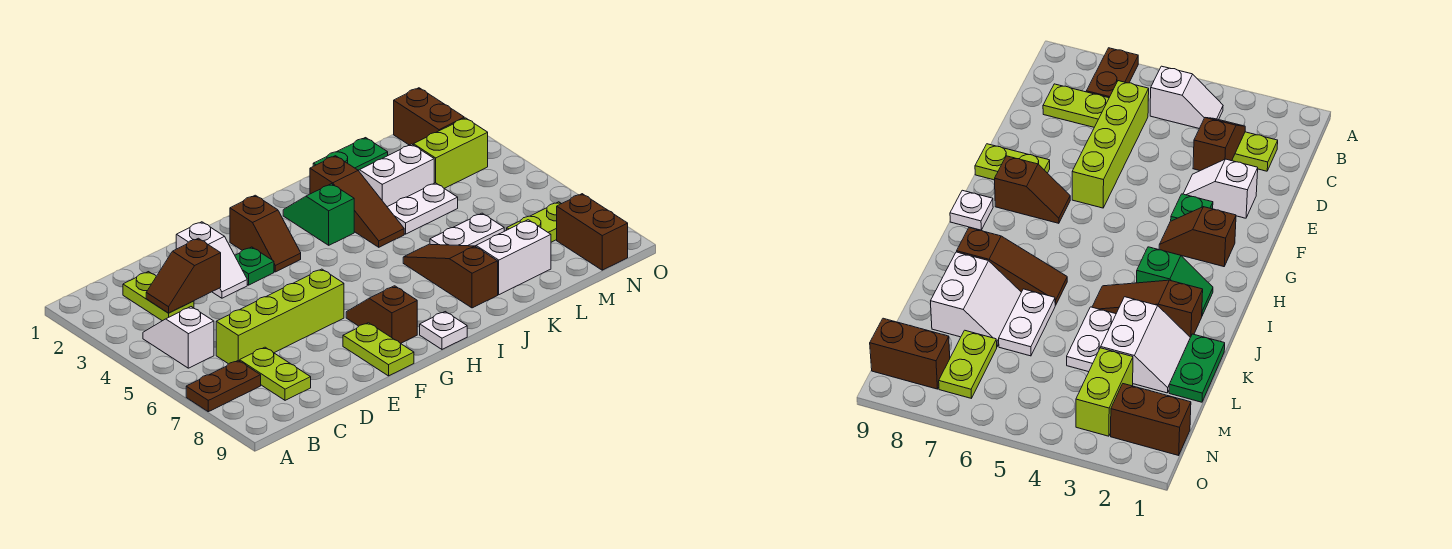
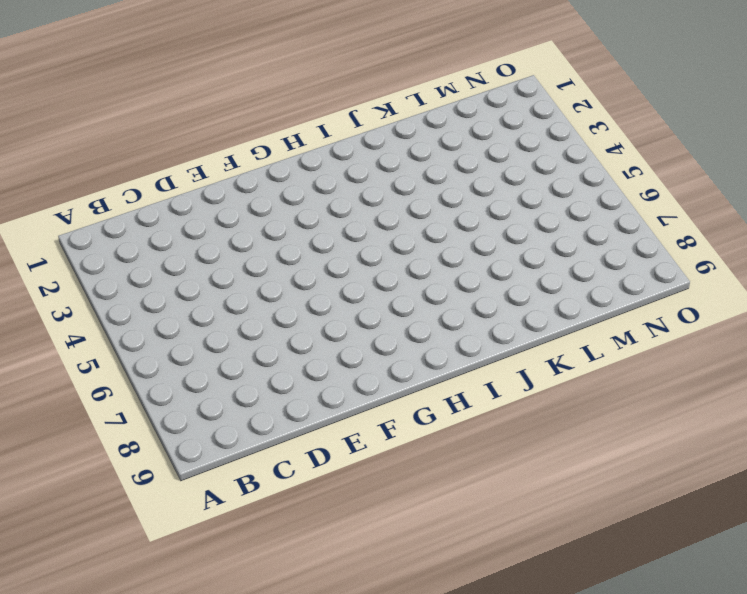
none -> brown plate A7:B7 level 1
none -> white slope B4:B5 level 1 top 5
none -> lime plate C2:C3 level 1

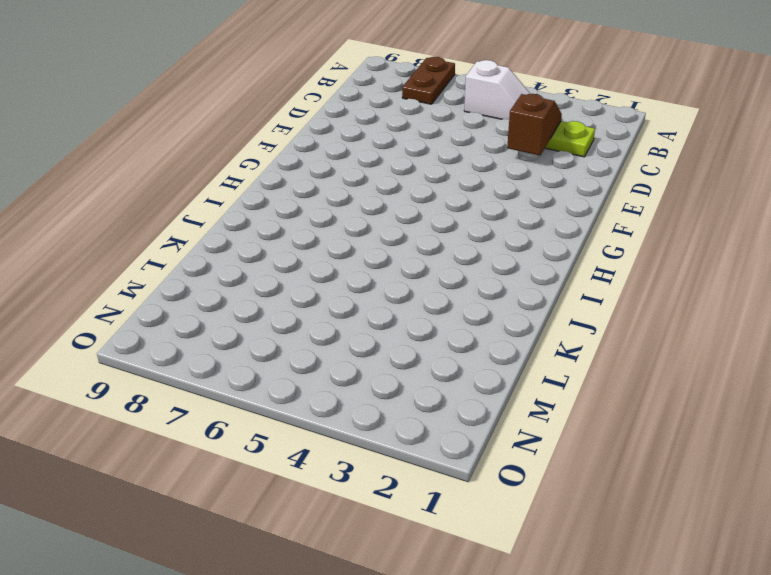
none -> lime brick C6:F6 level 1
none -> lime plate C7:C8 level 1
none -> white slope E2:E3 level 1 top 2

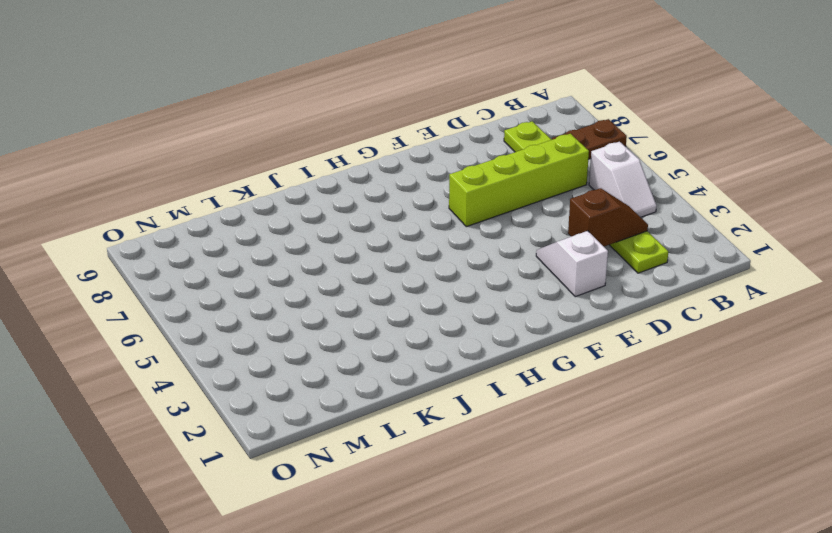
none -> green plate F3 level 1
none -> lime plate F8:F9 level 1
none -> brown slope G2:G3 level 1 top 2

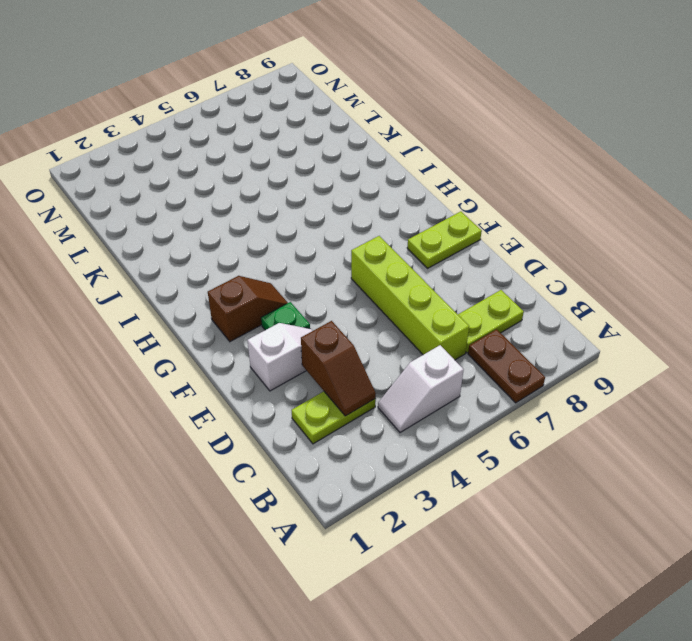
none -> brown slope G7:G8 level 1 top 8
none -> white plate H9 level 1
none -> green slope I2:I3 level 1 top 3

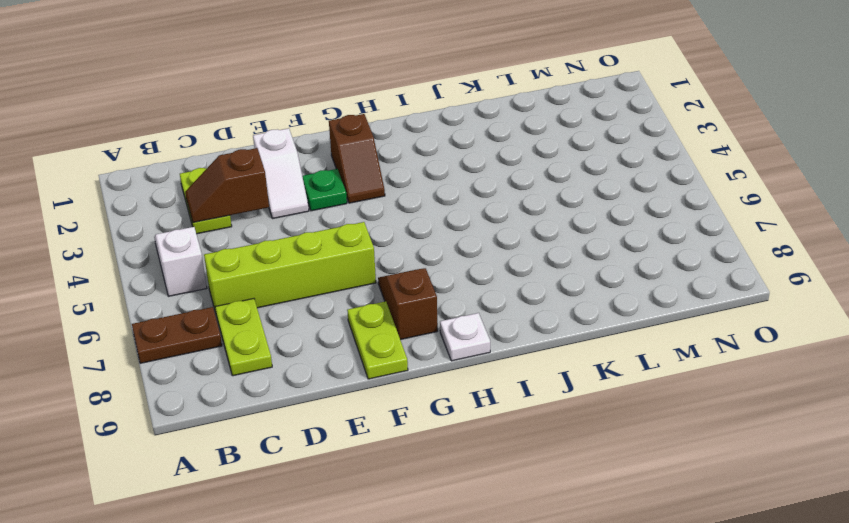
none -> green slope I2:I3 level 1 top 3
none -> brown slope J2:J4 level 1 top 2
none -> brown slope J6:J8 level 1 top 8

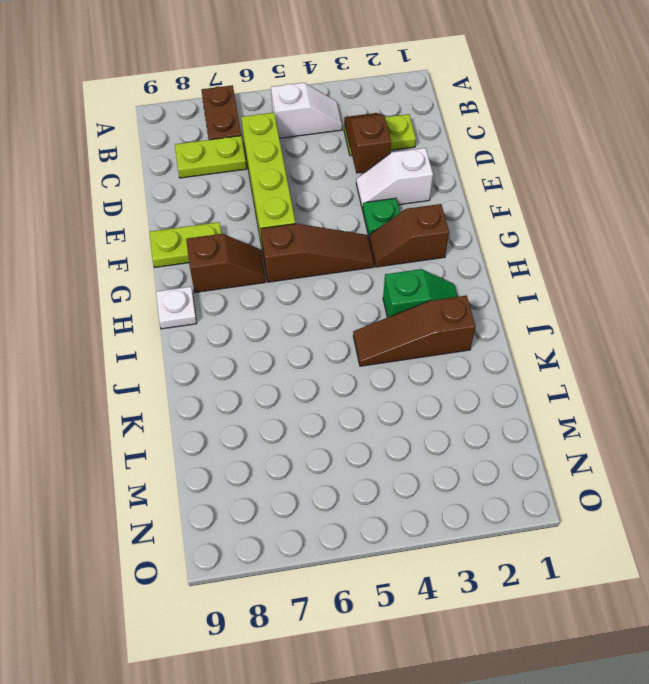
brown slope G4:G6 level 1 top 6 -> brown slope J6:J8 level 1 top 8
none -> green plate K1:L1 level 1
none -> white slope K2:L3 level 1 top 3
none -> white plate K4:L4 level 1

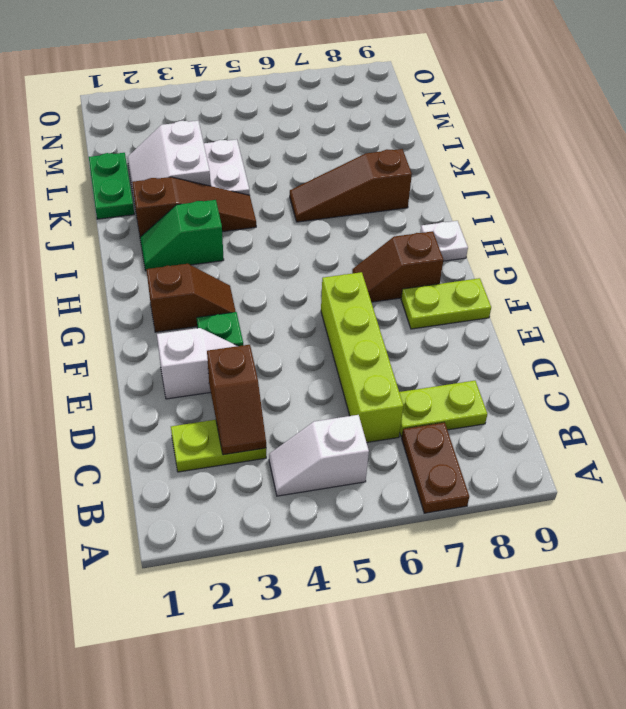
none -> white plate K6:L6 level 1
none -> white slope K7:L8 level 1 top 8
none -> lime brick M3:N3 level 1

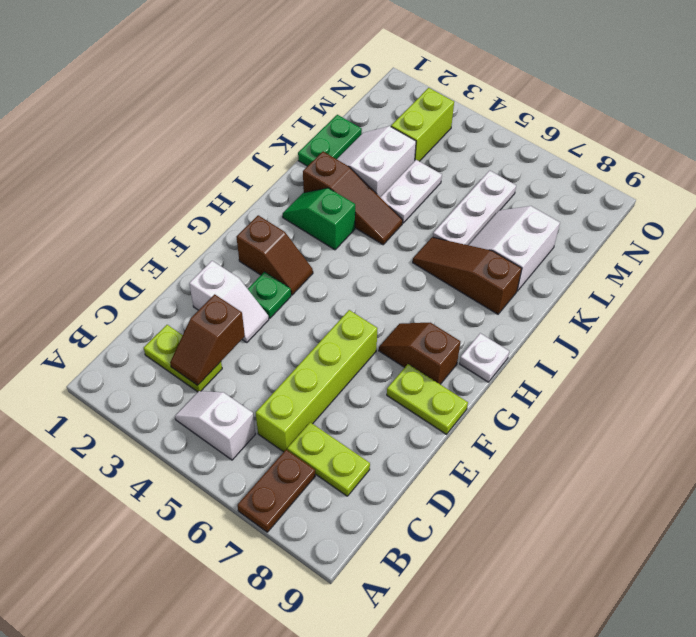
white plate K6:M6 level 1 -> white plate K6:L6 level 1
none -> lime plate M7:N7 level 1
none -> brown brick N1:N2 level 1
none -> brown brick N8:N9 level 1

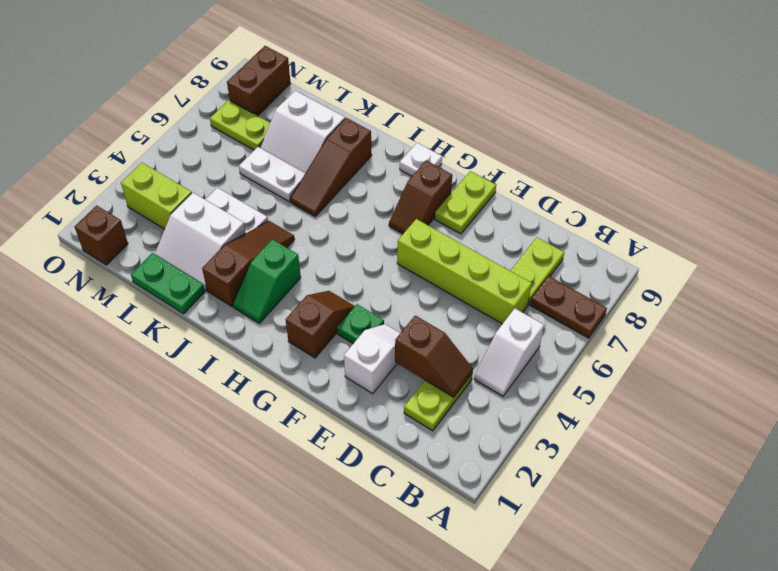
brown brick N1 level 1 -> brown brick N1:N2 level 1

